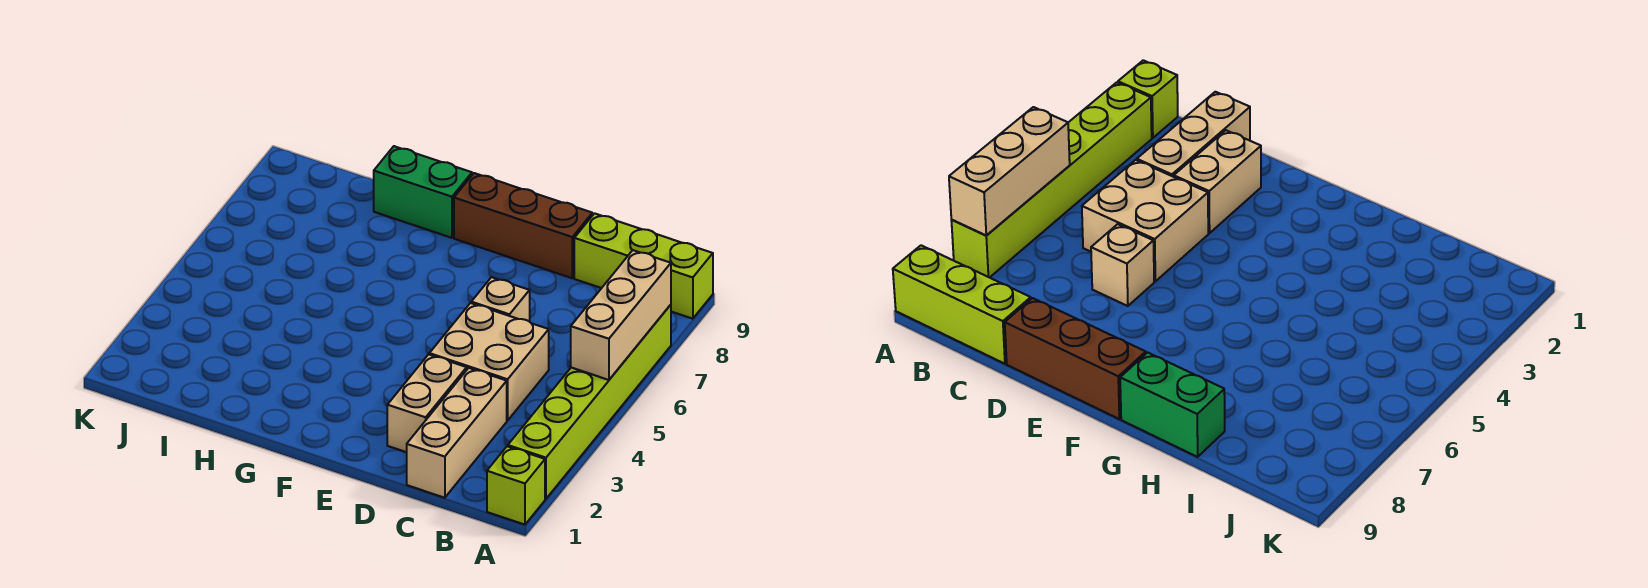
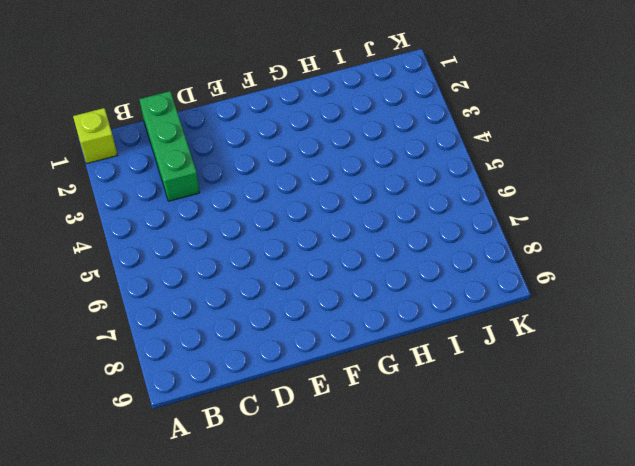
green brick C1:C3 level 1 -> tan brick C1:C3 level 1
none -> lime brick A2:A7 level 1
none -> lime brick A9:C9 level 1

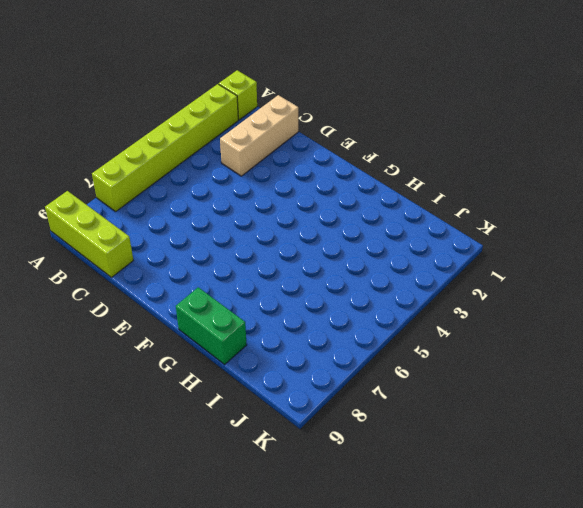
none -> tan brick C4:D5 level 1
none -> tan brick D2:D3 level 1

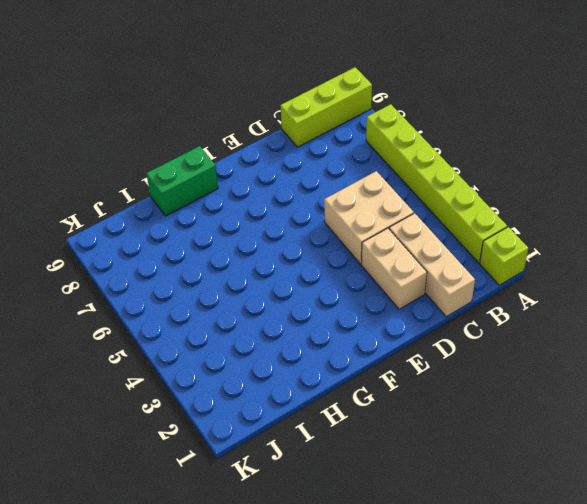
none -> tan brick D6 level 1
none -> brown brick D9:F9 level 1

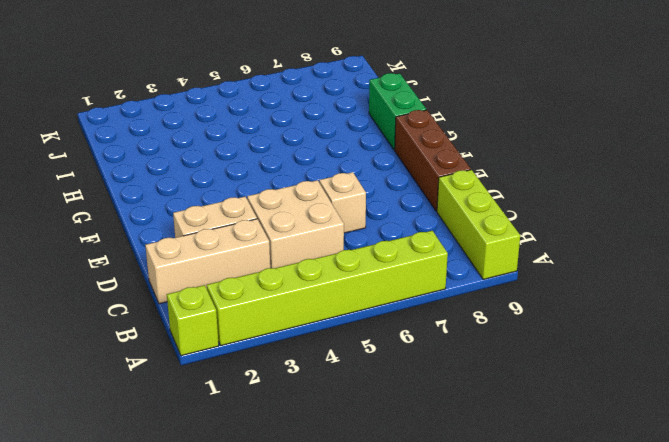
none -> tan brick A5:A7 level 2

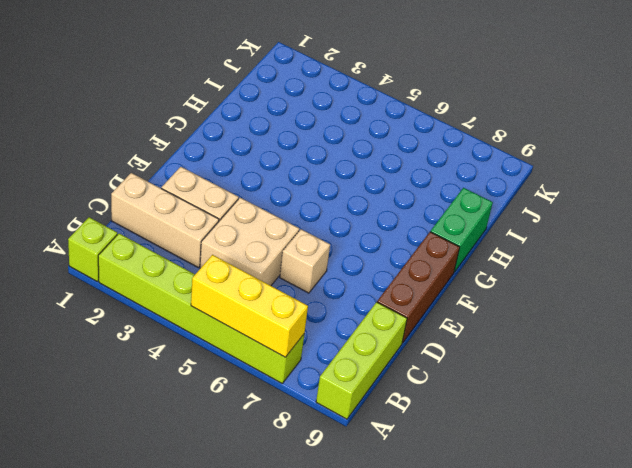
yellow brick A5:A7 level 2 -> tan brick A5:A7 level 2

